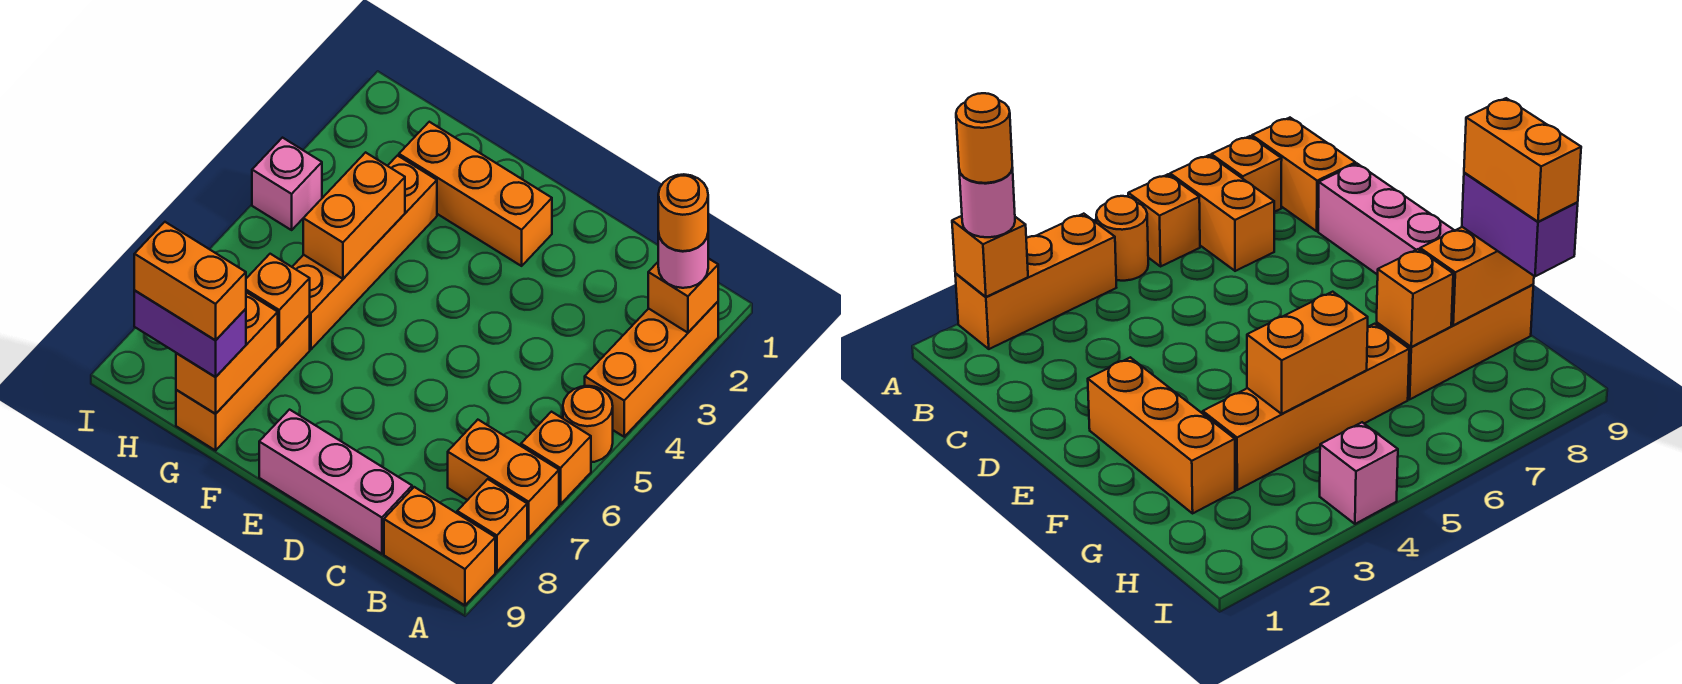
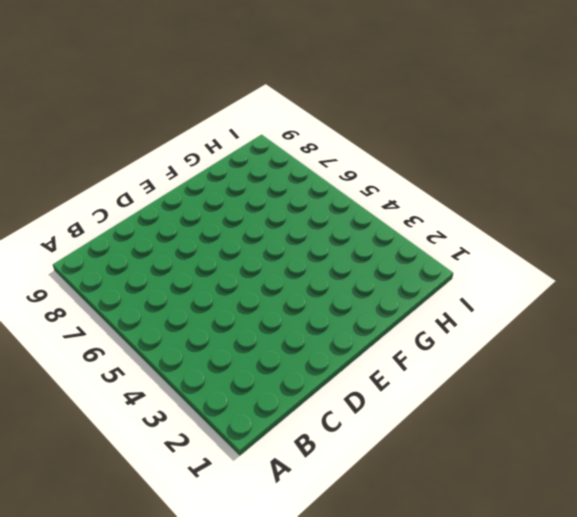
none -> orange brick A2:A4 level 1
none -> orange round brick A5 level 1
none -> orange brick A6 level 1

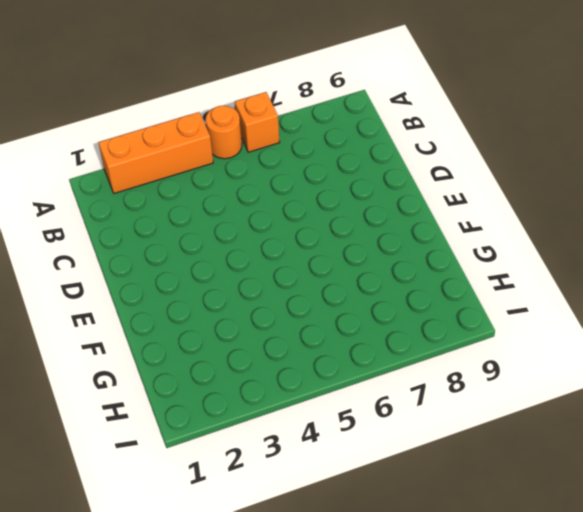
none -> orange brick A7:B7 level 1
none -> orange brick A8 level 1
none -> orange brick A9:B9 level 1

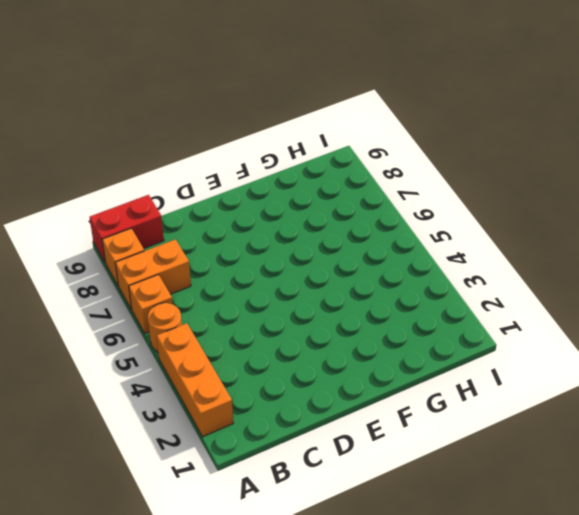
red brick A9:B9 level 1 -> orange brick A9:B9 level 1
none -> pink brick C9:E9 level 1
none -> orange brick E2:G2 level 1
none -> orange brick G3:G6 level 1

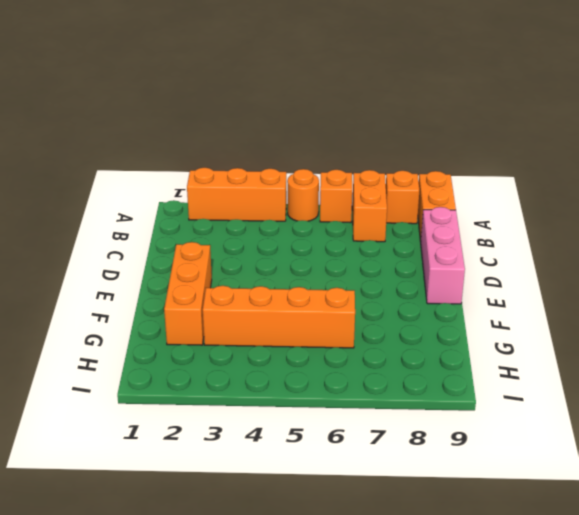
none -> orange brick G7:G9 level 1
none -> pink brick I4 level 1
none -> orange brick A2 level 2

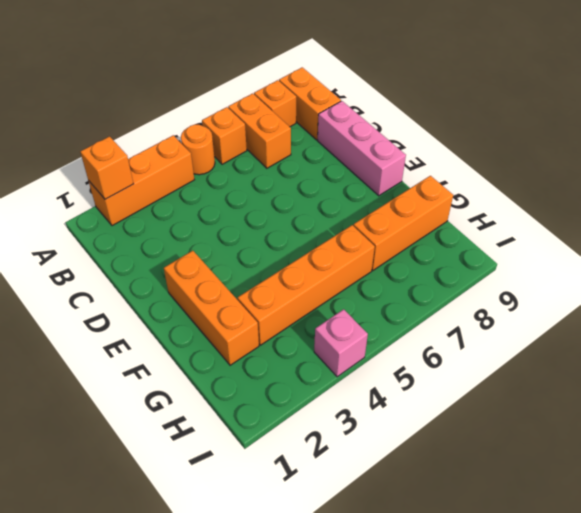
none -> orange brick G4:G5 level 2
none -> orange brick G7 level 2
none -> orange brick G8:G9 level 2

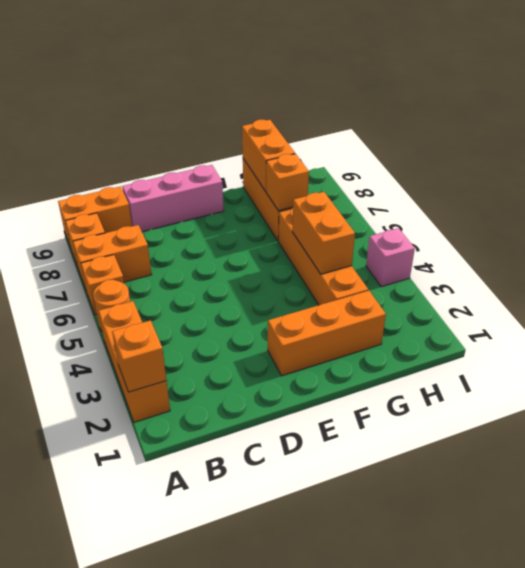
none -> pink round brick A2 level 3
none -> purple brick G9:H9 level 3
none -> orange round brick A2 level 4

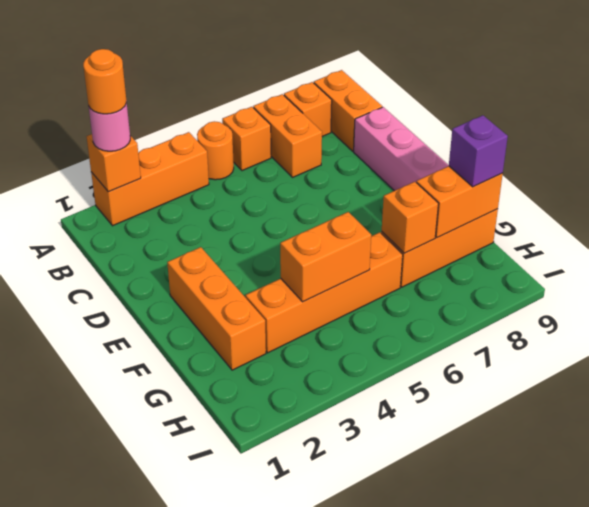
purple brick G9 level 3 -> purple brick G9:H9 level 3
none -> pink brick I4 level 1
none -> orange brick G9:H9 level 4

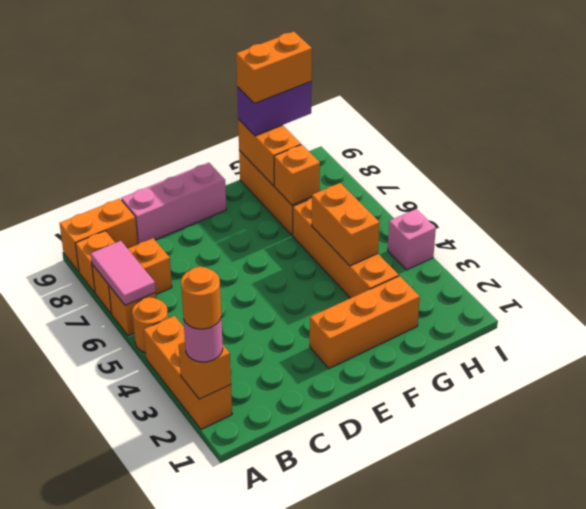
pink tile A6:A7 level 2 -> none

